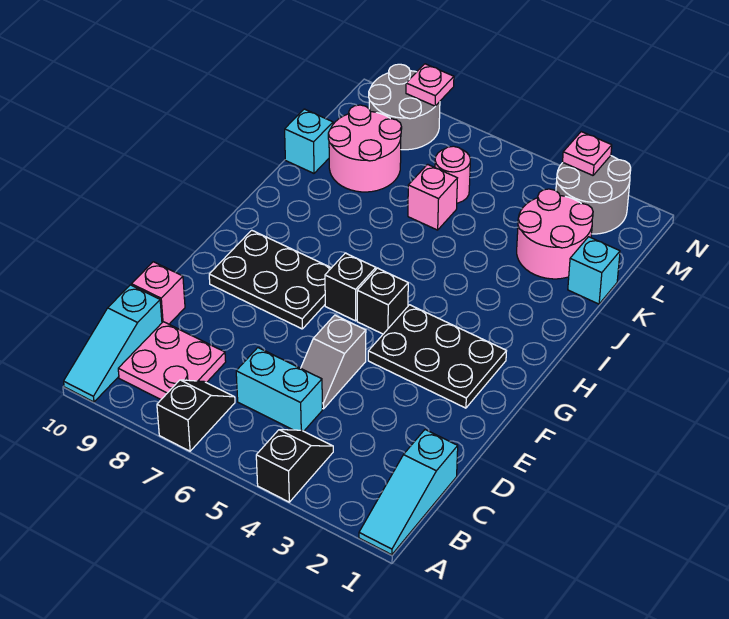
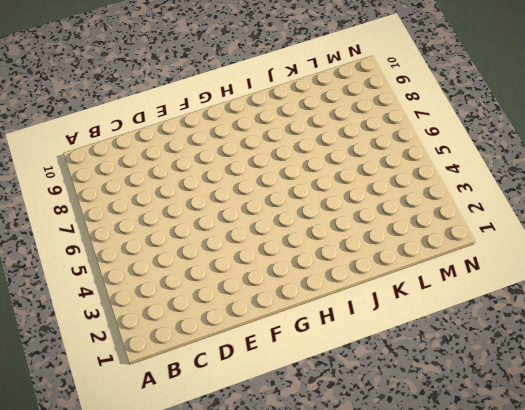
none -> cyan slope A1:C1 level 1 top C
none -> black slope A4:B4 level 1 top A
none -> black slope A7:B7 level 1 top A

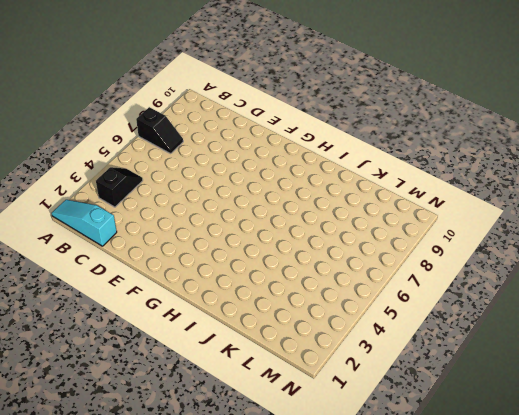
black slope B3:B4 level 1 top 3 -> black slope A4:B4 level 1 top A
none -> cyan slope A10:C10 level 1 top C
none -> pink plate B8:C9 level 1
none -> cyan brick C5:C6 level 1

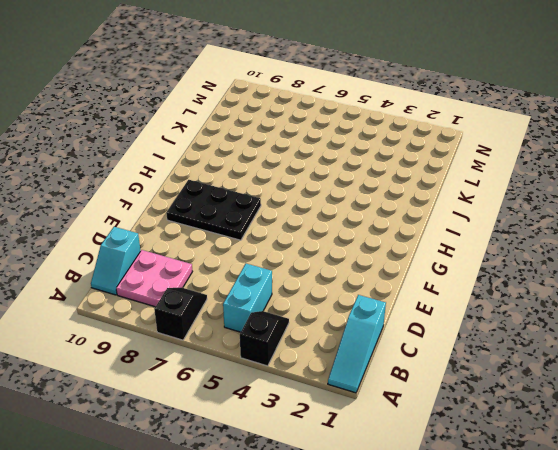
cyan brick B5:C5 level 1 -> cyan brick C5:C6 level 1
cyan slope B10:C10 level 1 top C -> cyan slope A10:C10 level 1 top C
none -> grey slope D5:E5 level 1 top E
none -> pink brick D10 level 1
none -> black plate F2:G4 level 1

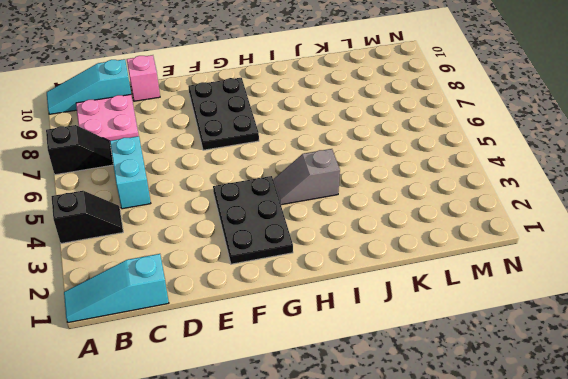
grey slope H4:I4 level 1 top I -> grey slope D5:E5 level 1 top E
none -> black brick G5 level 1
none -> black brick G6 level 1
none -> cyan brick K1 level 1

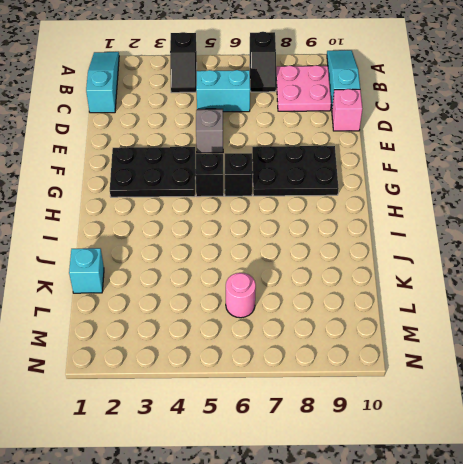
none -> pink round brick K2:L3 level 1
none -> pink brick K6 level 1
none -> pink round brick K8:L9 level 1

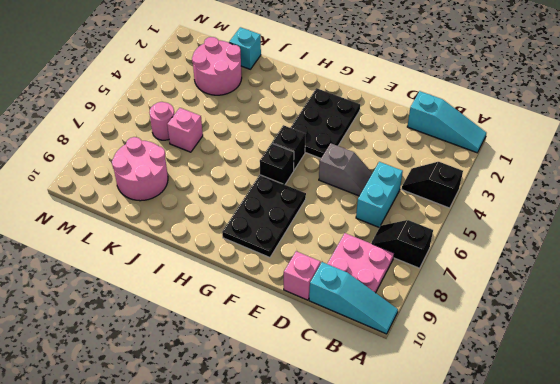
none -> cyan brick K10 level 1
none -> grey round brick M2:N3 level 1
none -> grey round brick M8:N9 level 1

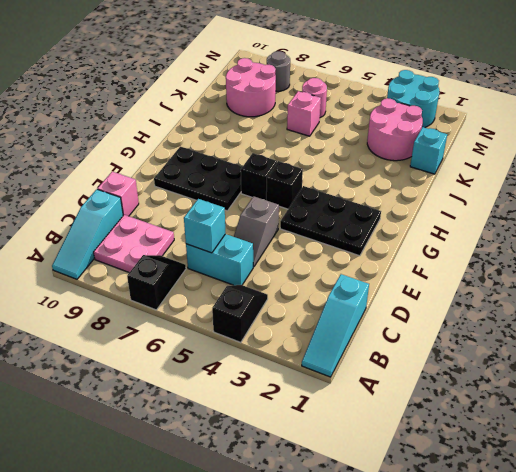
cyan brick C6 level 2 -> cyan brick K10 level 1
cyan round brick M2:N3 level 1 -> grey round brick M2:N3 level 1
grey round brick M8 level 1 -> grey round brick M8:N9 level 1
none -> pink plate N3 level 2
none -> pink plate N8 level 2

